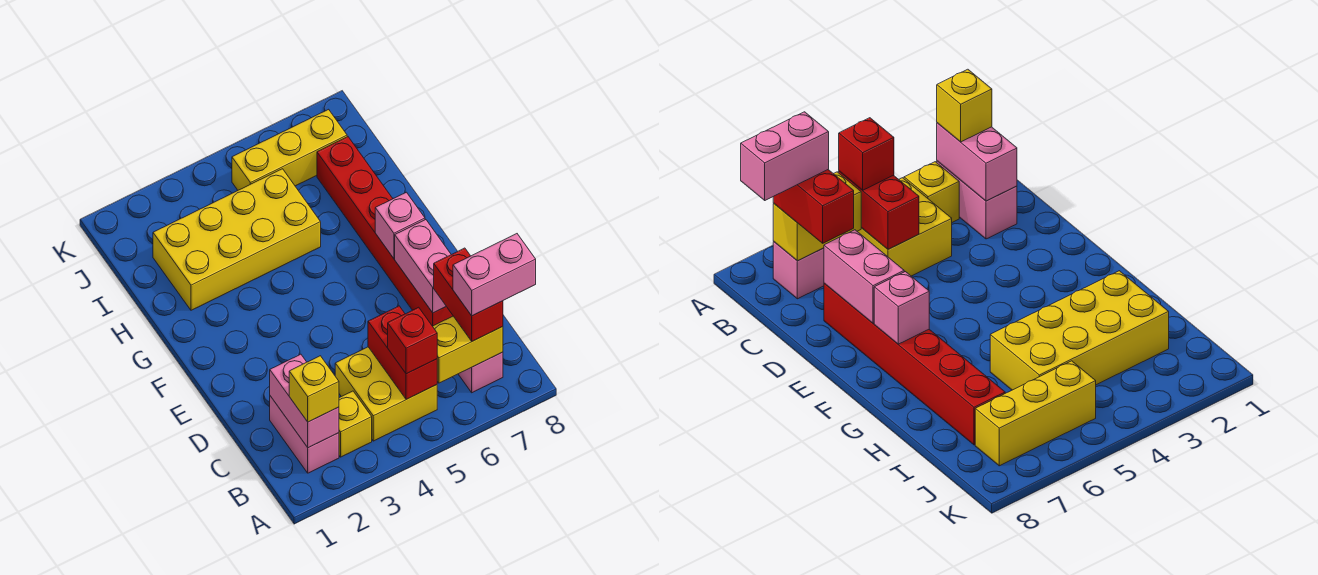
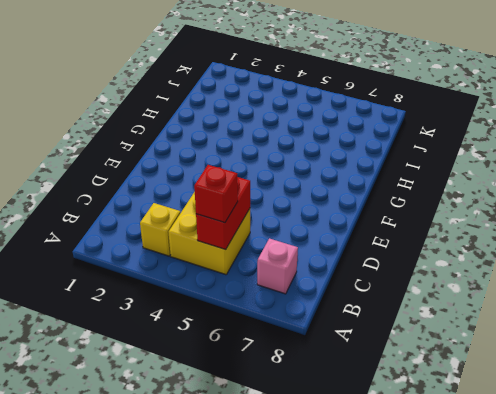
none -> pink brick B2:C2 level 1
none -> red brick D7:I7 level 1
none -> yellow brick H2:I5 level 1

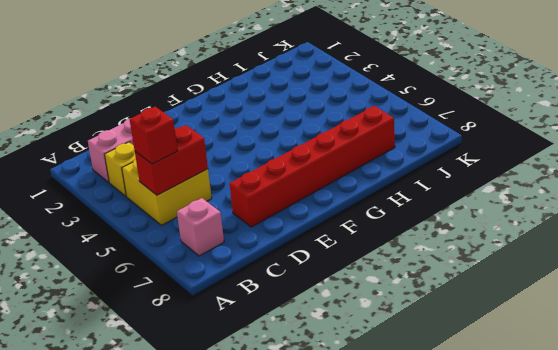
none -> yellow brick H2:I5 level 1
none -> yellow brick J5:J7 level 1
none -> pink brick B2:C2 level 2

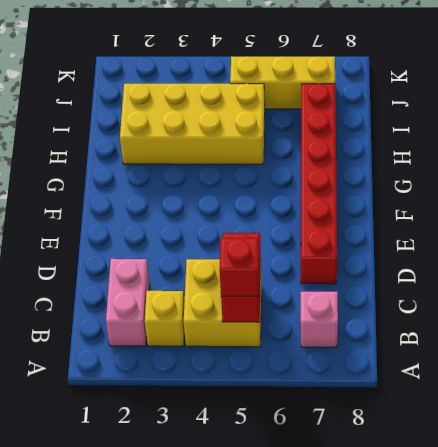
none -> pink brick B2:C2 level 2
none -> yellow brick B6:B7 level 2
none -> pink brick D7:E7 level 2

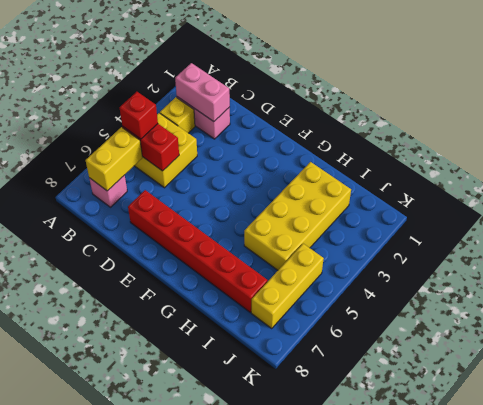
none -> pink brick D7:E7 level 2
none -> pink brick F7 level 2
none -> yellow brick B2 level 3

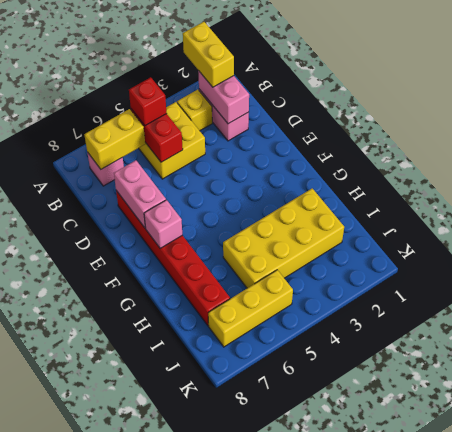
yellow brick A2:B2 level 3 -> yellow brick B2 level 3
none -> red brick B7:C7 level 3
none -> pink brick B7:B8 level 4

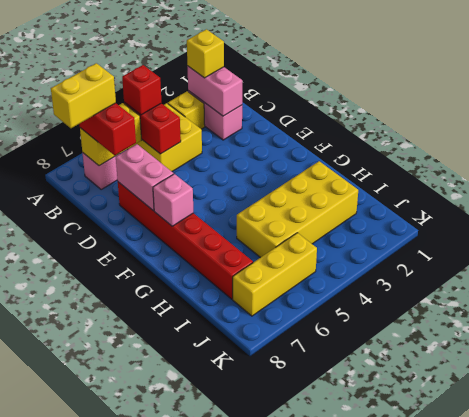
yellow brick B7:B8 level 4 -> pink brick B7:B8 level 4

